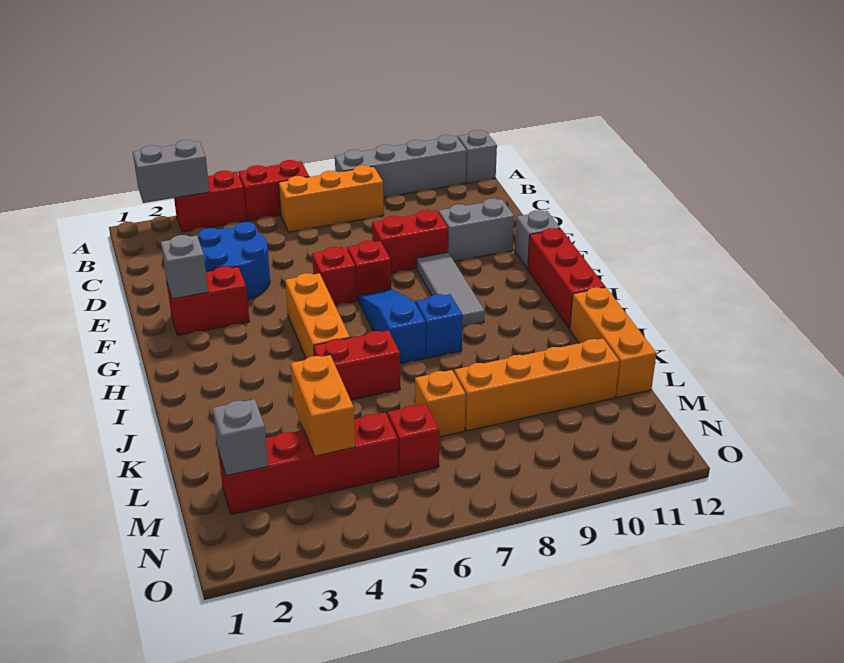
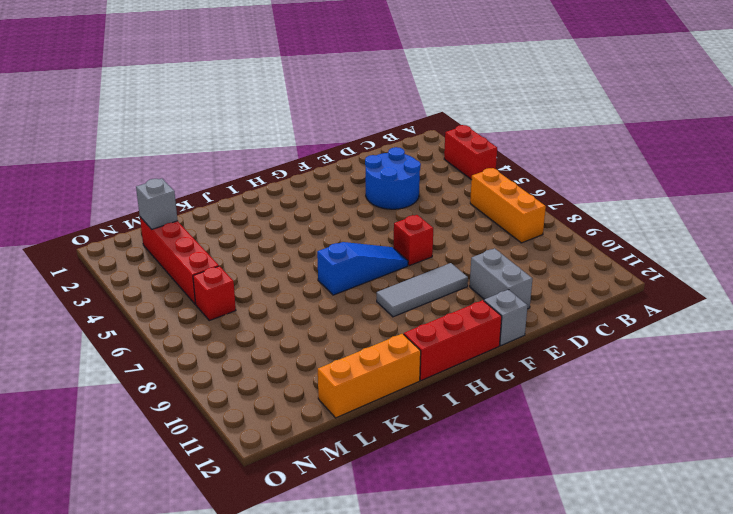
none -> red brick A5:A6 level 1
none -> grey brick A8:A11 level 1
none -> grey brick A12 level 1

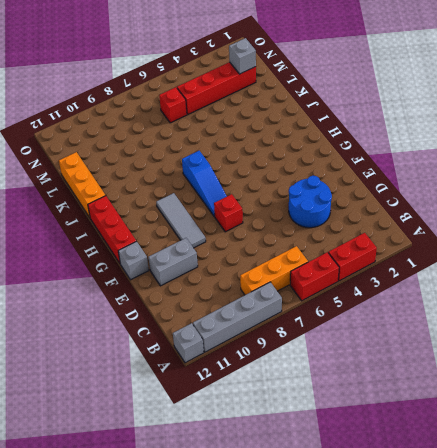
none -> red brick E8:E9 level 1
none -> red brick F2:F3 level 1
none -> red brick F6 level 1

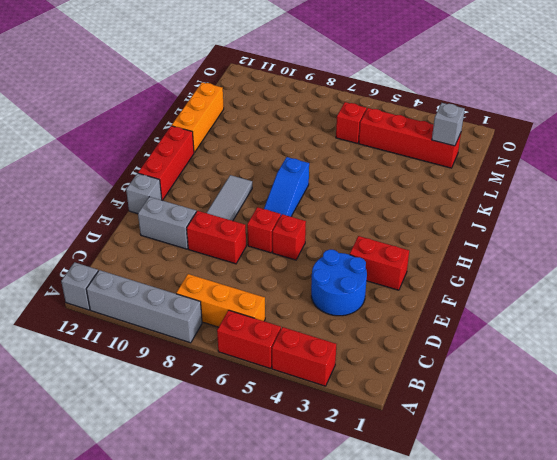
none -> orange brick G5:I5 level 1
none -> blue brick I8 level 1
none -> red brick J5:J6 level 1

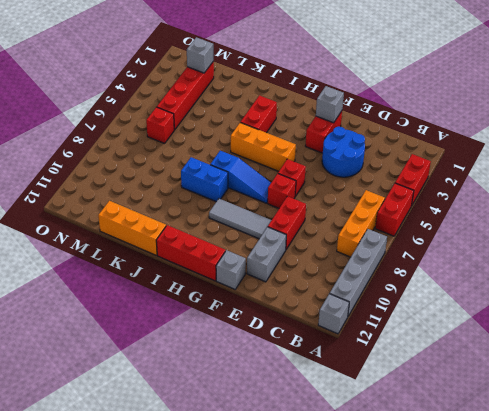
red brick I3:I4 level 1 -> red brick J5:J6 level 1
blue brick I8:J8 level 1 -> blue brick I8 level 1
none -> orange brick L7 level 1
none -> orange brick L8:L11 level 1
none -> grey brick A2:A3 level 2

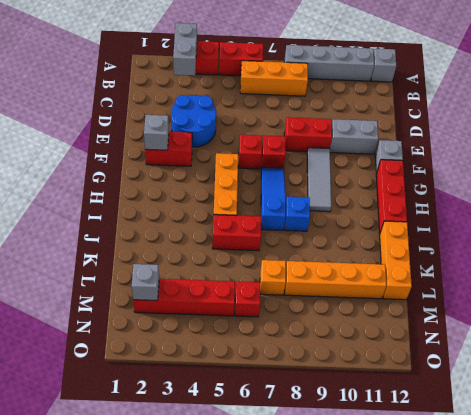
grey brick A3:B3 level 2 -> grey brick A2:A3 level 2
none -> orange brick L4:M4 level 2

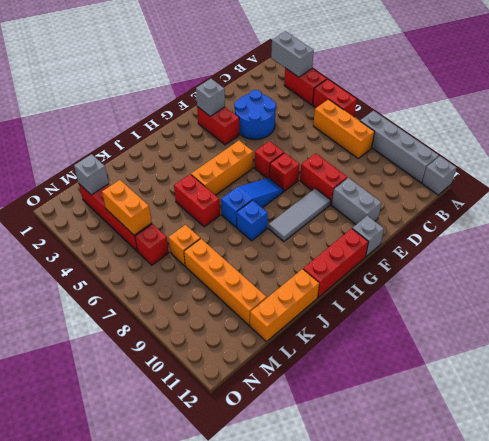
orange brick M4:M5 level 2 -> orange brick L4:M4 level 2

